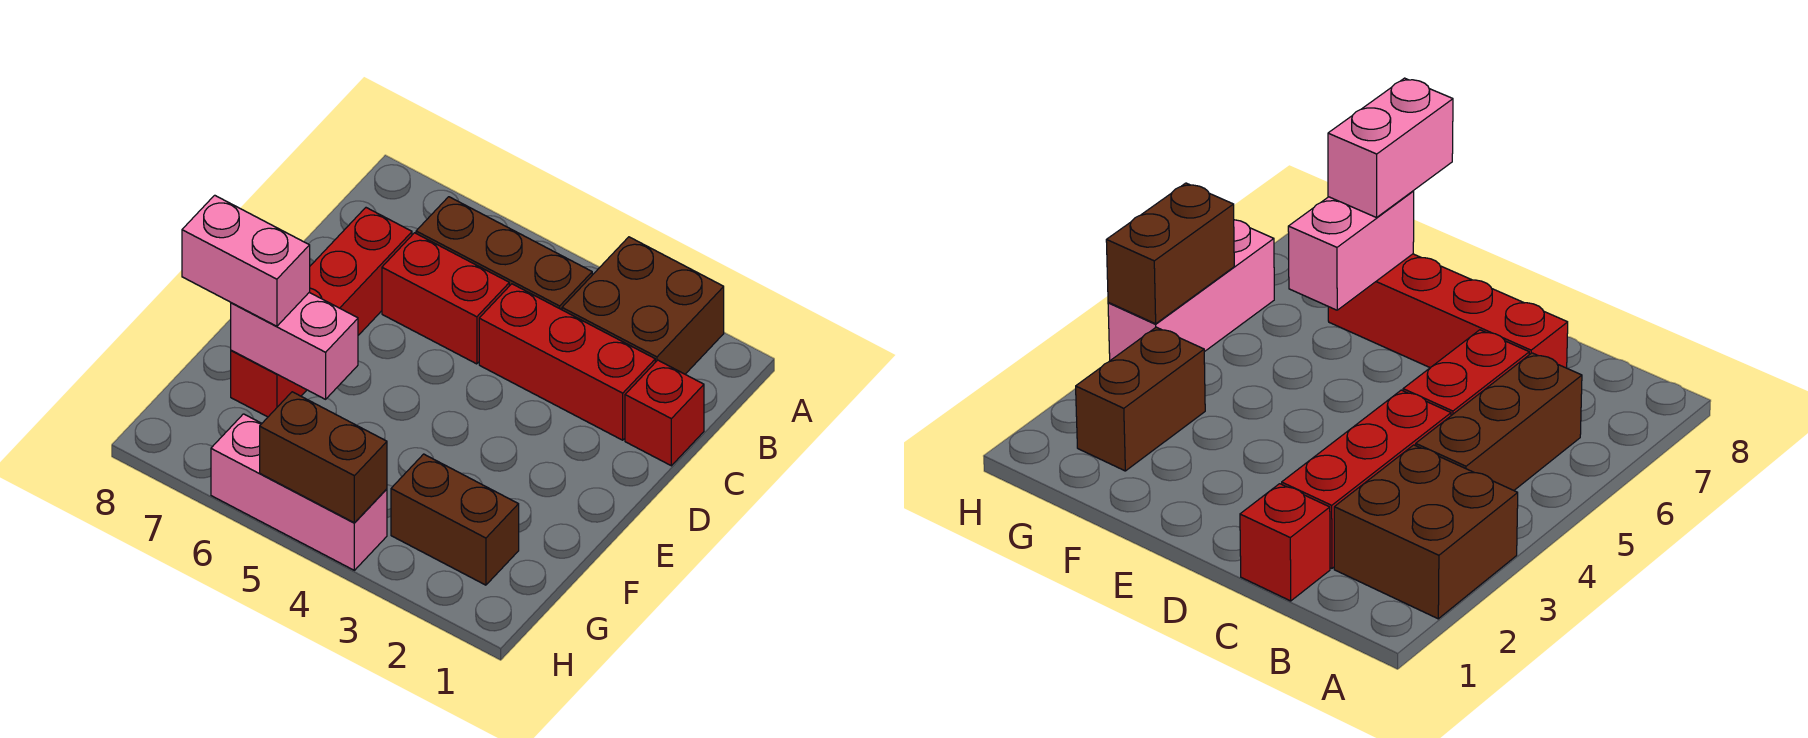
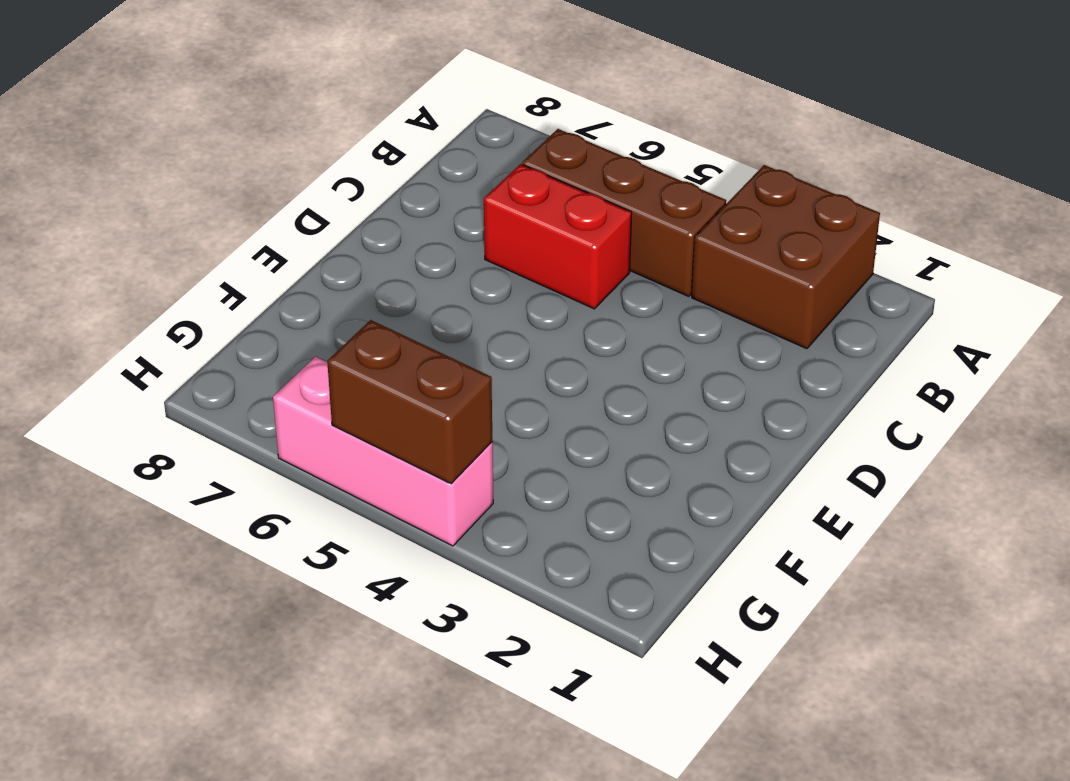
none -> red brick C1 level 1
none -> red brick C2:C4 level 1

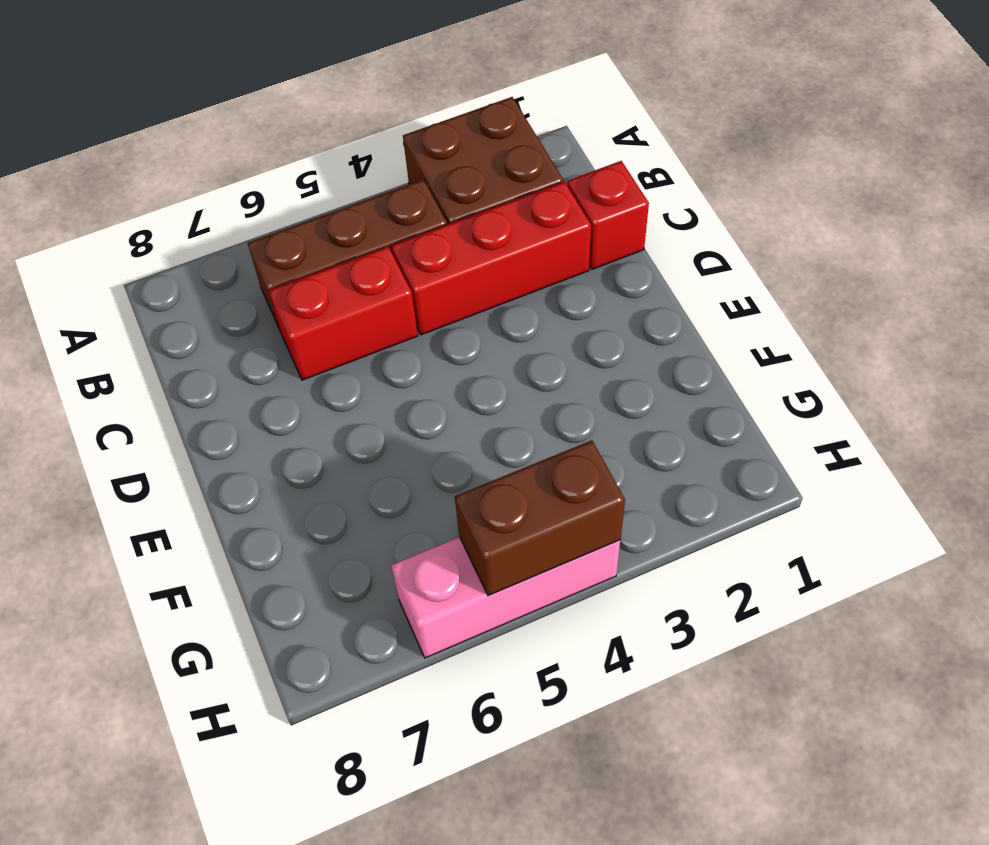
none -> red brick C7:F7 level 1
none -> brown brick G2:G3 level 1

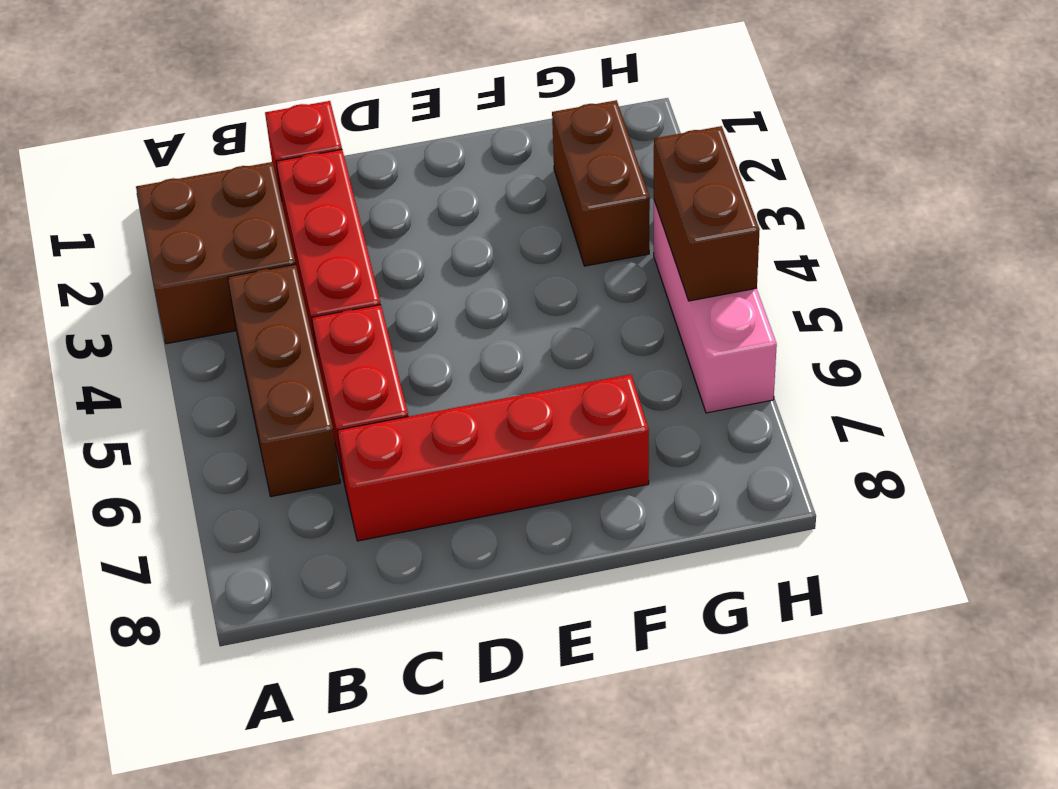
none -> pink brick F6:F7 level 2
none -> pink brick F7:F8 level 3

